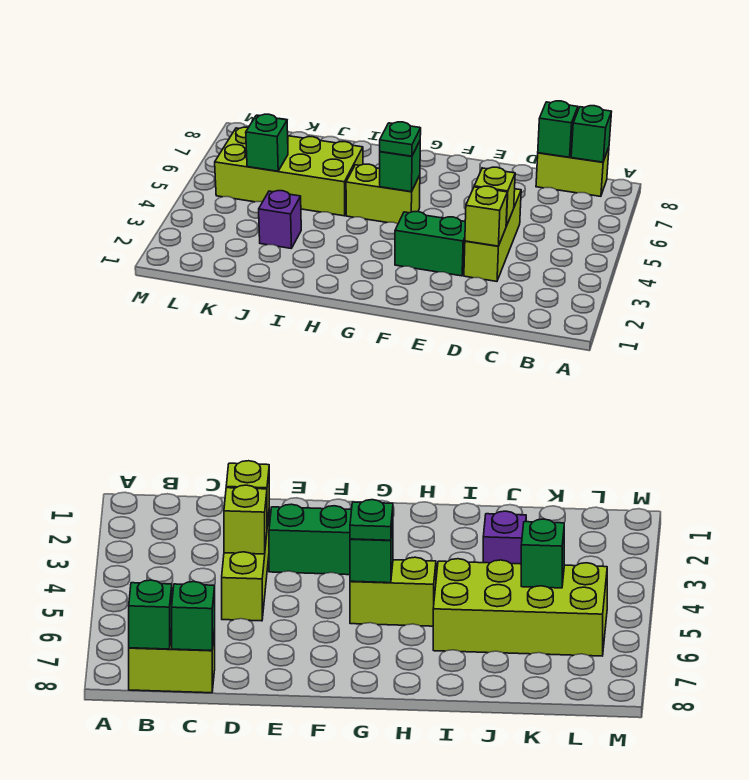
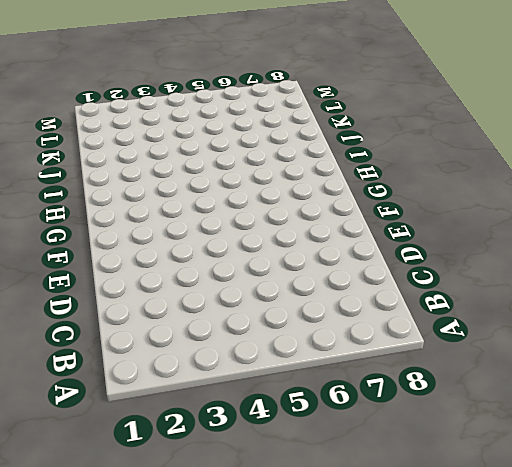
none -> lime brick B8:C8 level 1
none -> lime brick D3:D5 level 1
none -> green brick E3:F3 level 1

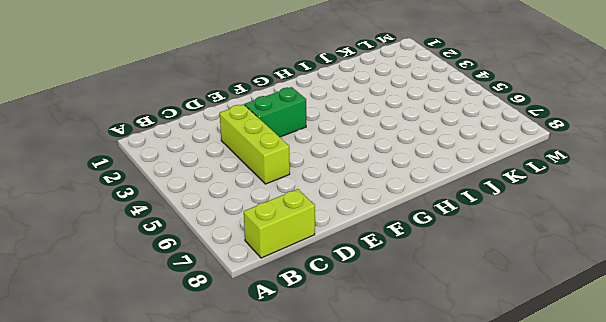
none -> lime brick G5:H5 level 1
none -> lime brick I5:L6 level 1
none -> purple brick J3 level 1

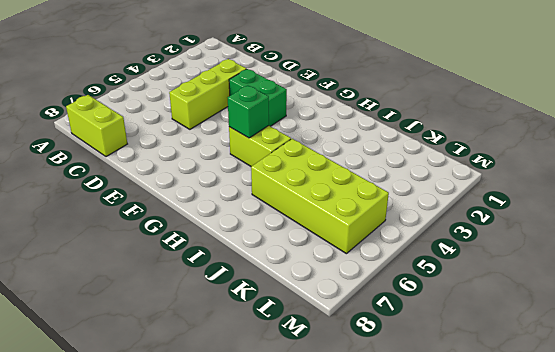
none -> purple brick J3 level 1
none -> green brick B8 level 2
none -> green brick C8 level 2

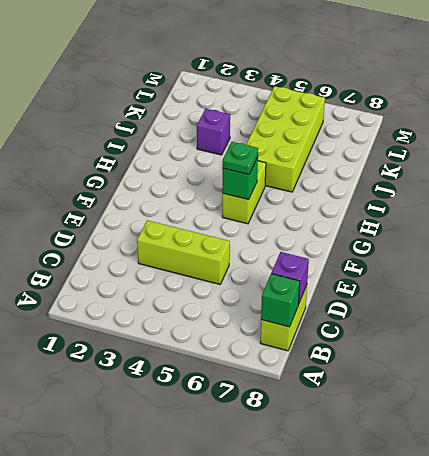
purple brick C8 level 2 -> green brick C8 level 2
none -> green brick E3:F3 level 1
none -> lime brick D3 level 2
none -> lime brick D4 level 2

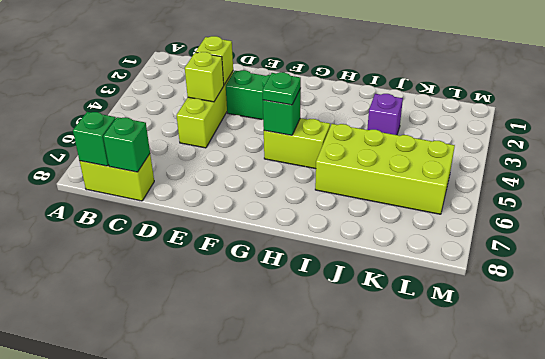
none -> green brick K5 level 2

